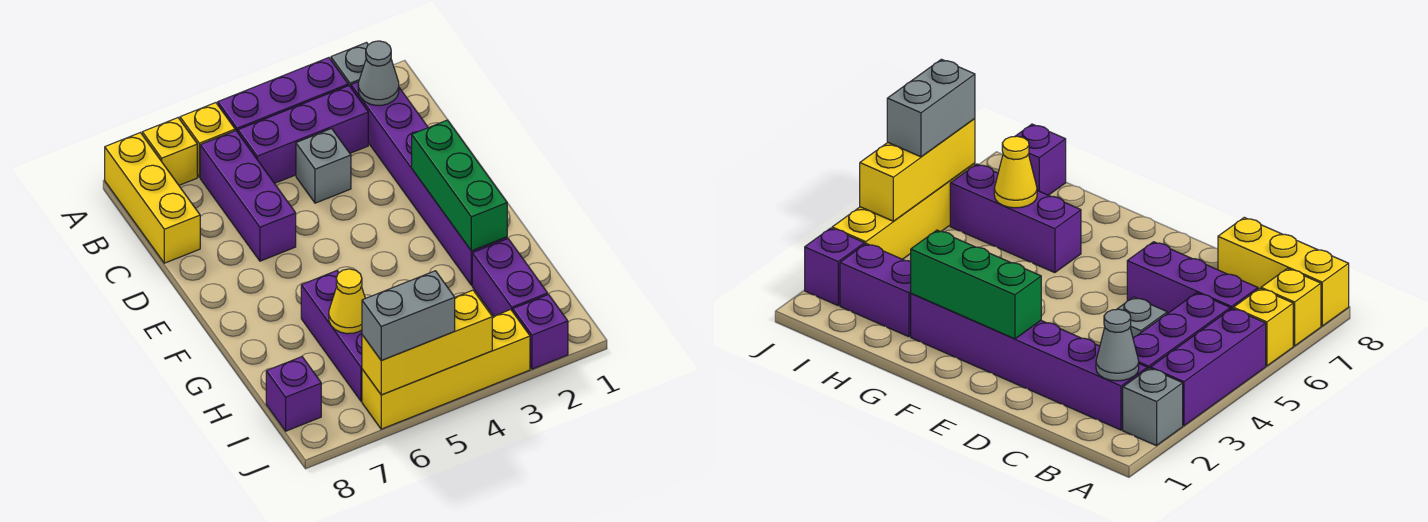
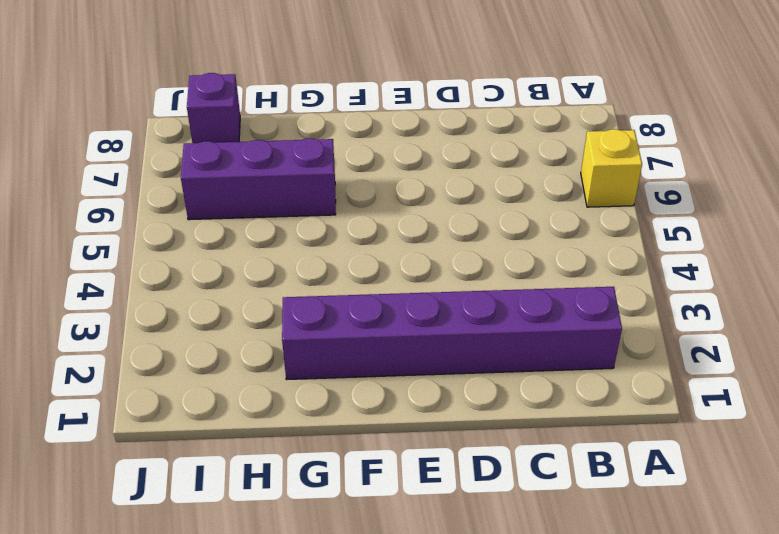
none -> grey brick A2 level 1
none -> purple brick A3:A5 level 1
none -> yellow brick A7 level 1

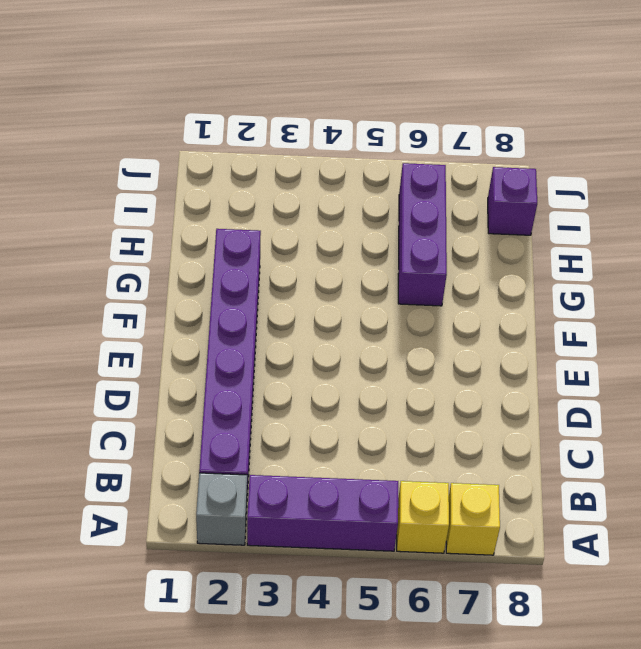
none -> yellow brick A8:C8 level 1
none -> purple brick B3:B5 level 1
none -> purple brick B6:D6 level 1

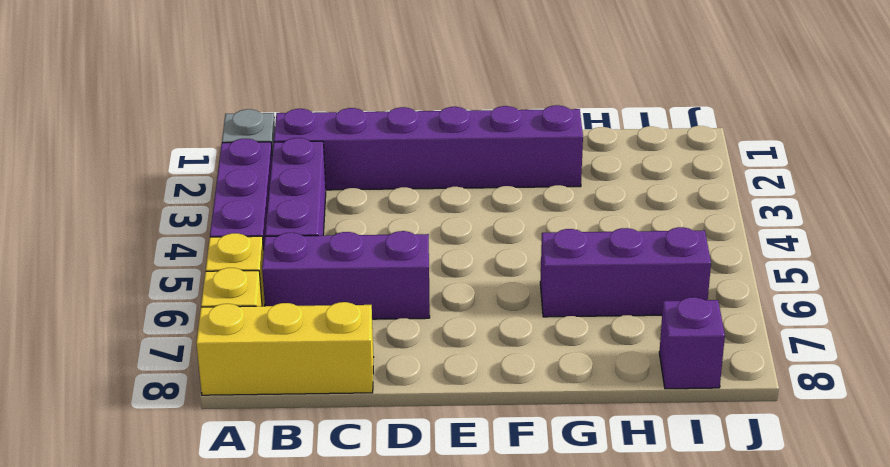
none -> grey brick C4 level 1
none -> purple brick H2:I2 level 1
none -> purple brick J2 level 1

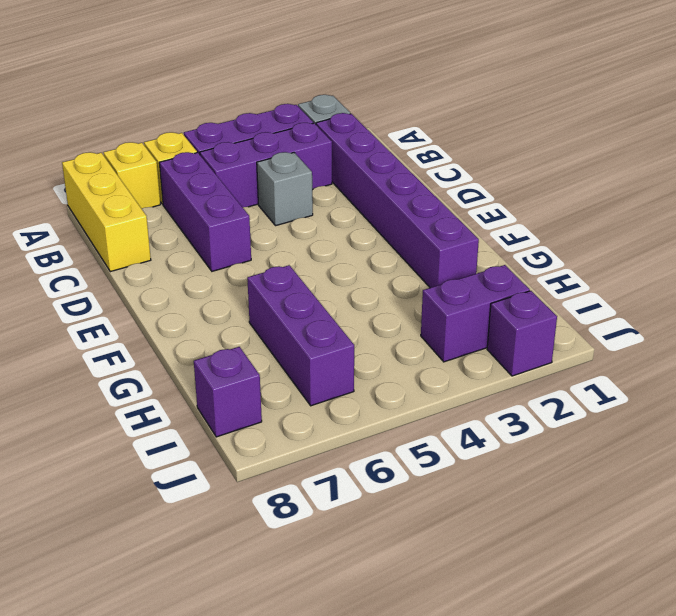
purple brick I2:I3 level 1 -> purple brick H2:I2 level 1
none -> yellow brick J3:J6 level 1
none -> grey cone B2 level 2
none -> green brick E2:G2 level 2

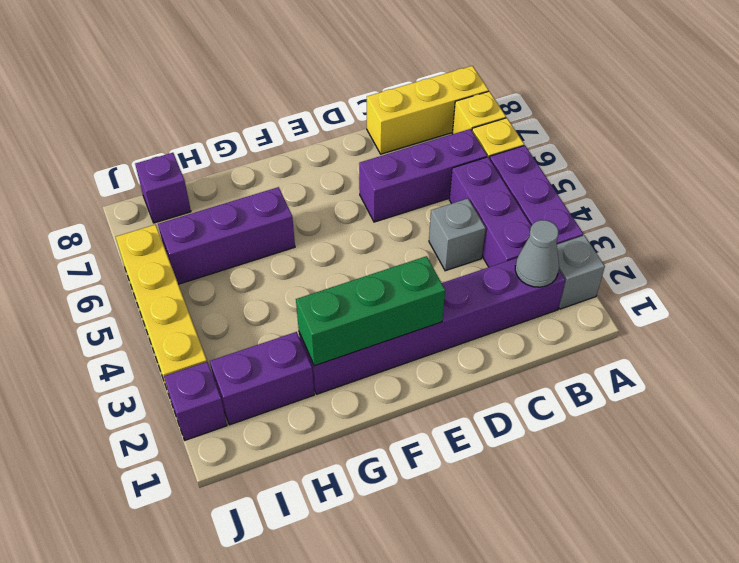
none -> yellow cone H6 level 2
none -> yellow brick J4:J6 level 2
none -> grey brick J5:J6 level 3

